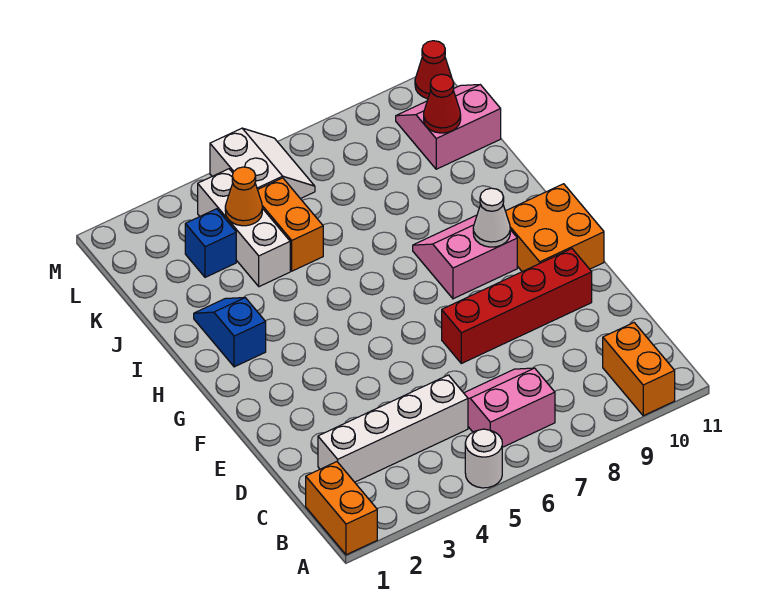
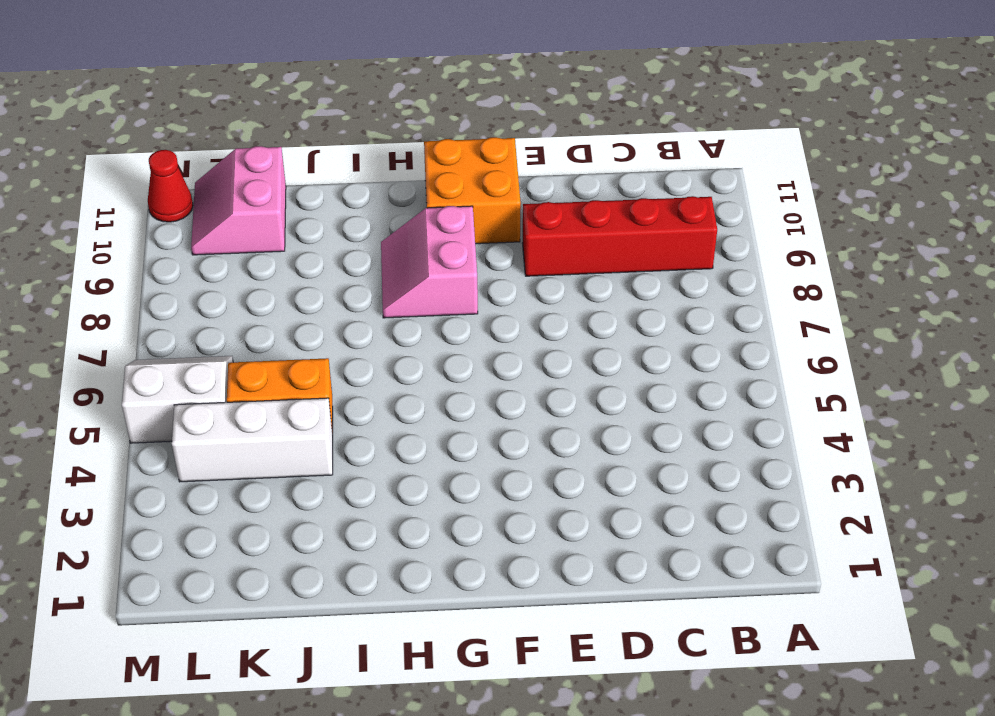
red brick B9:E9 level 1 -> red brick E7:E10 level 1
none -> orange brick A1:B1 level 1
none -> white round brick A5 level 1
none -> orange brick A10:B10 level 1

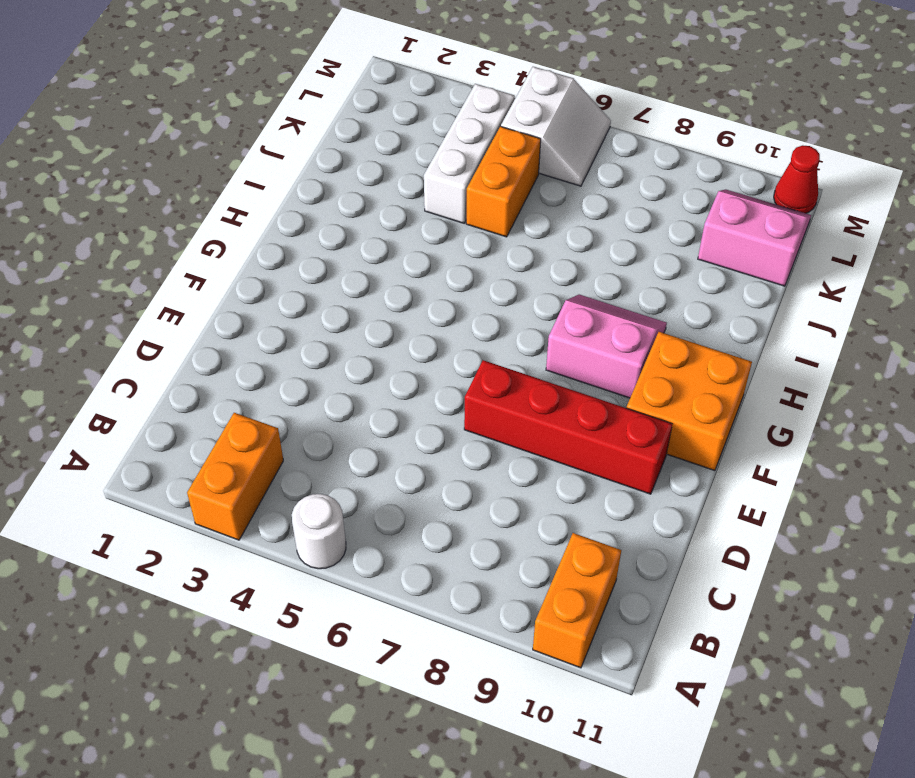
orange brick A3:B3 level 1 -> orange brick A1:B1 level 1
none -> pink slope B6:C7 level 1 top B
none -> white brick C2:C5 level 1
none -> blue slope H2:I2 level 1 top H

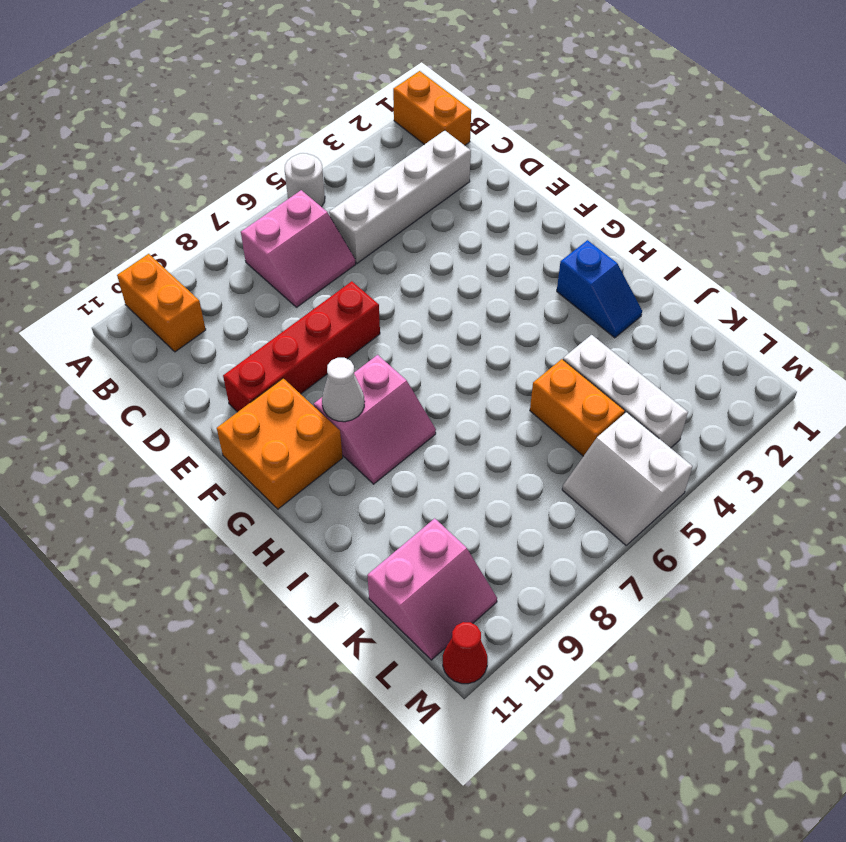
none -> blue brick K3 level 1
none -> orange cone K4 level 2
none -> red cone K10 level 2

